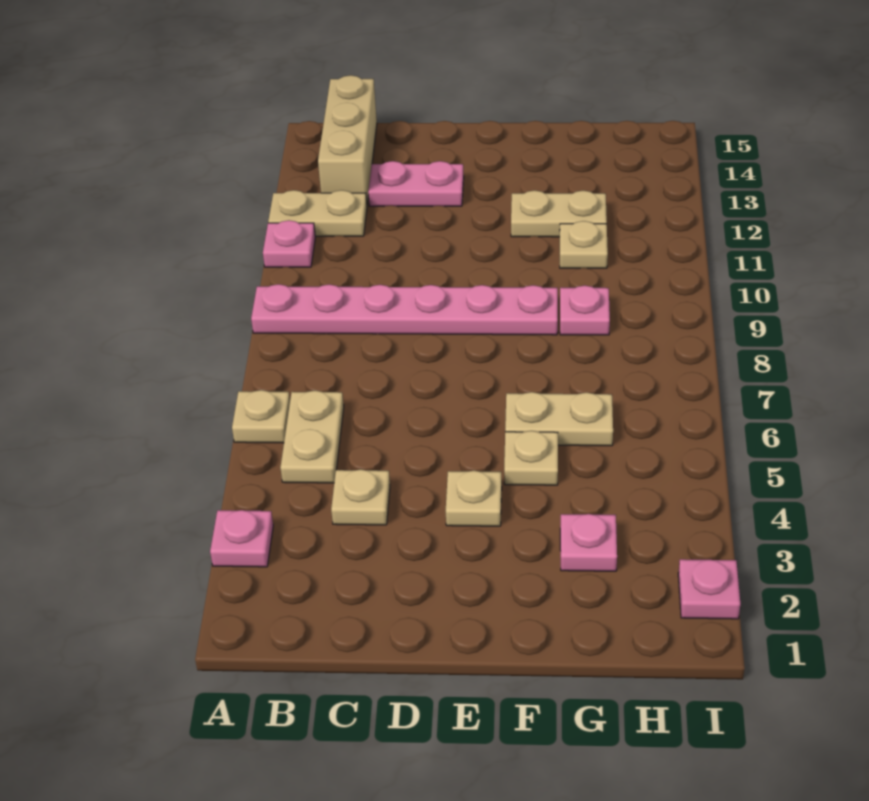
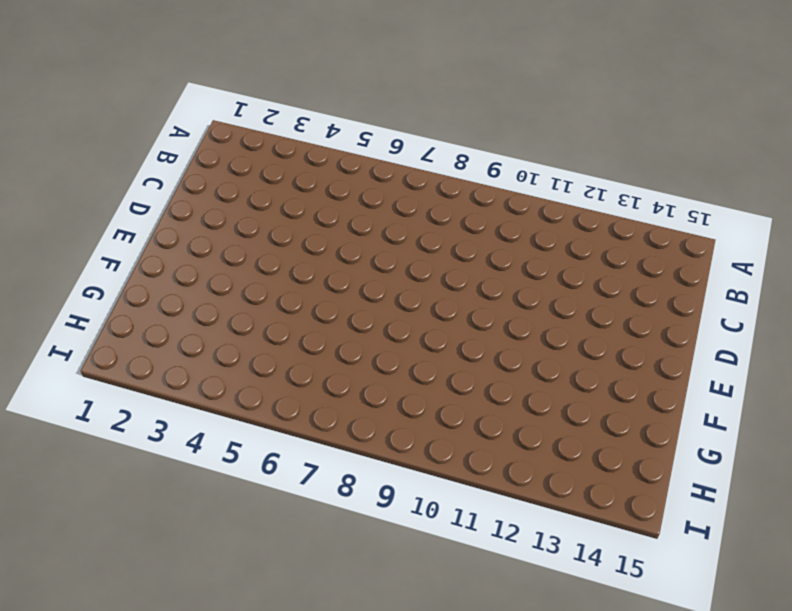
none -> pink plate A3 level 1
none -> tan plate A6 level 1
none -> pink plate A9:F9 level 1

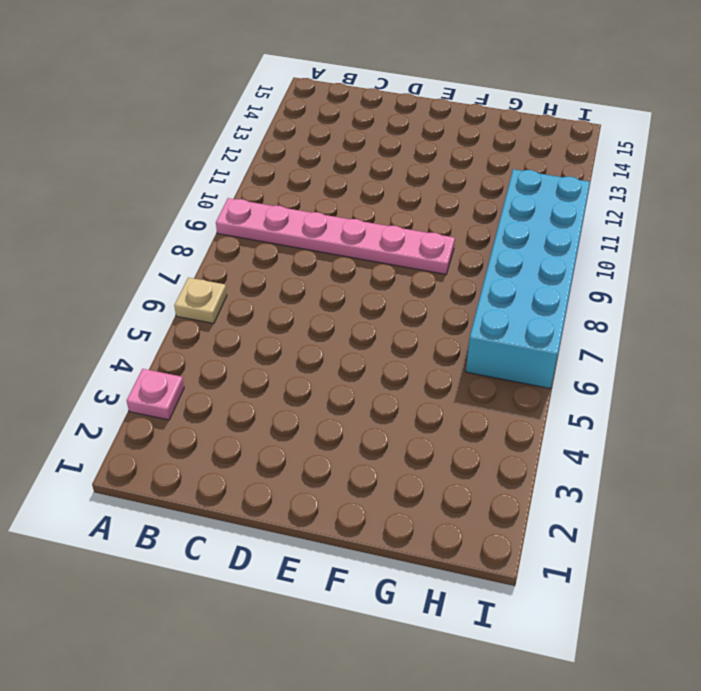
cyan brick H6:I11 level 1 -> none
none -> pink plate A11 level 1
none -> tan plate A12:B12 level 1
none -> tan plate B5:B6 level 1

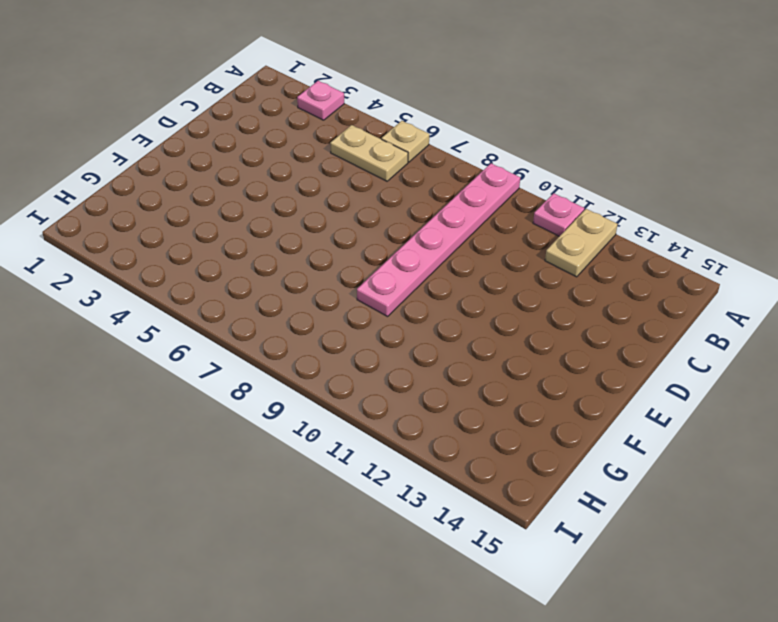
none -> tan brick B13:B15 level 1
none -> tan plate C4 level 1
none -> pink plate C13:D13 level 1

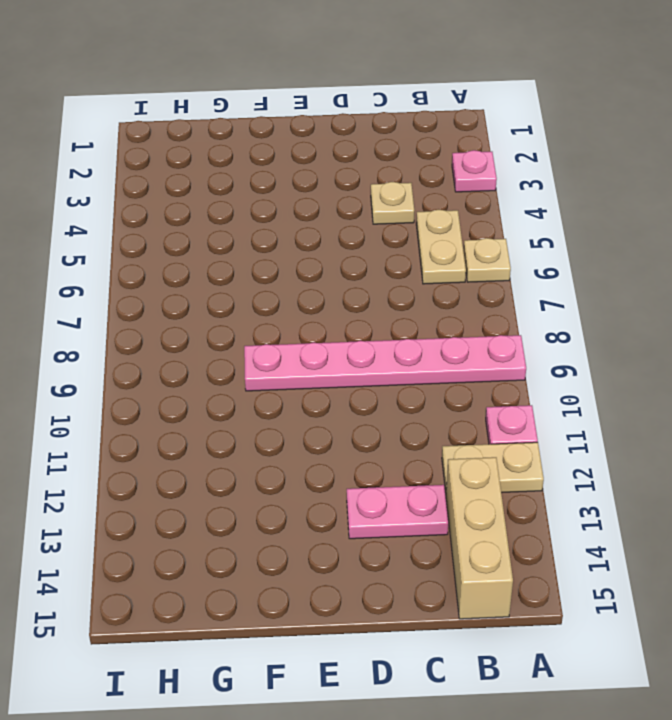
none -> tan plate E4 level 1
none -> tan plate F5 level 1
none -> tan plate F6:G6 level 1

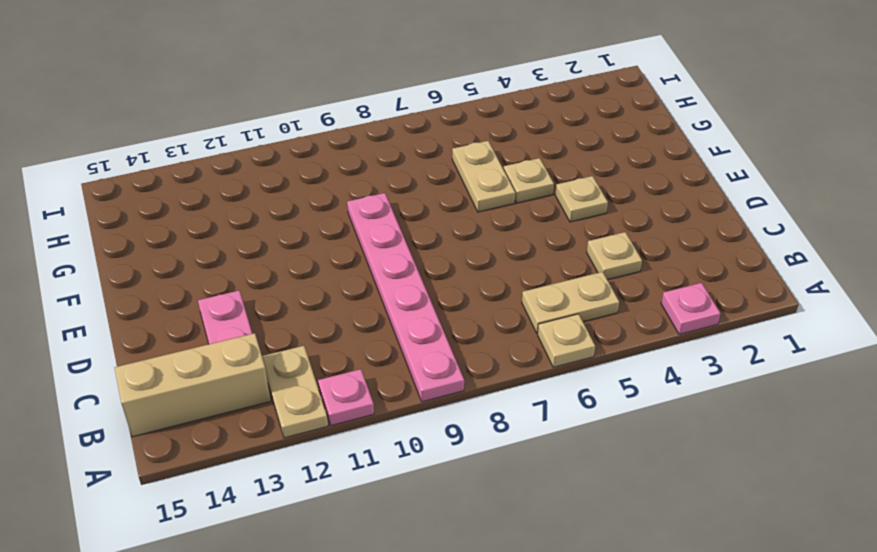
none -> tan plate F12:G12 level 1
none -> pink plate G3 level 1
none -> pink plate G9 level 1

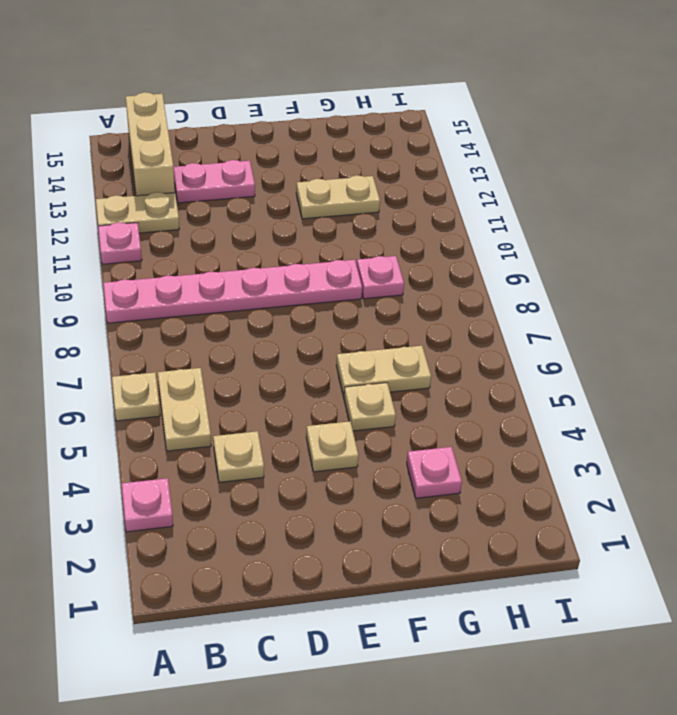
none -> tan plate G11 level 1
none -> pink plate I2 level 1

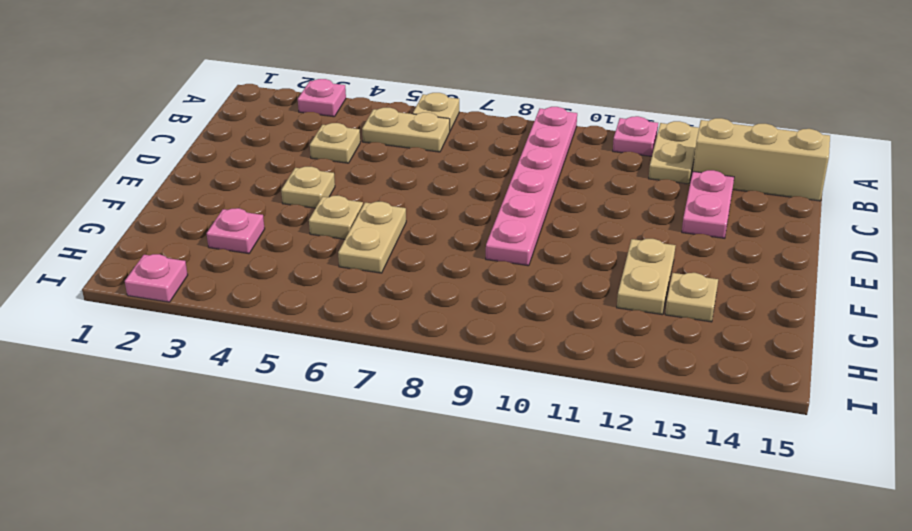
tan plate G13 level 1 -> tan plate G11 level 1
none -> pink plate G9 level 1

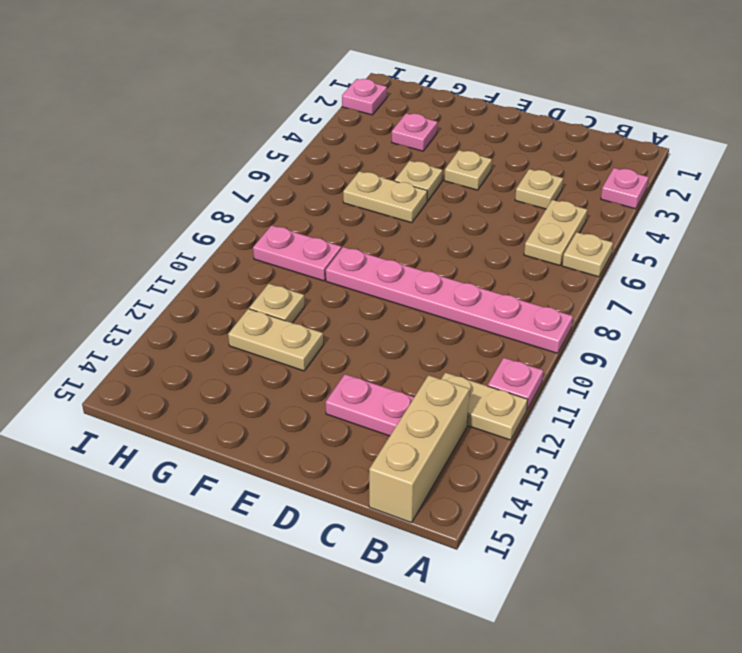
pink plate G9:H9 level 1 -> pink plate G9 level 1

